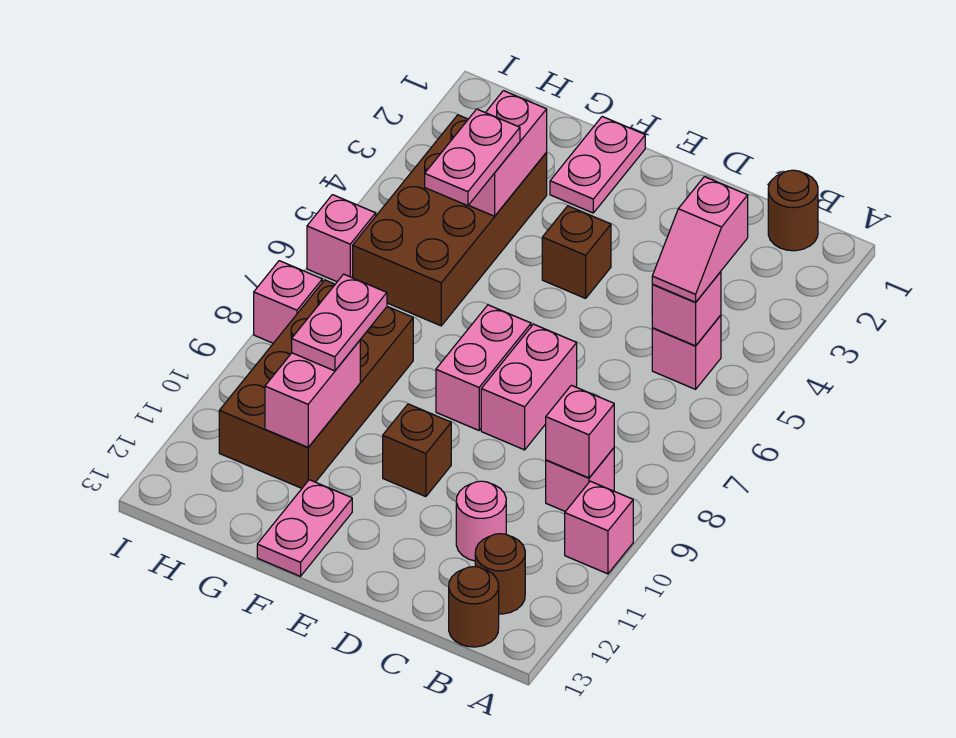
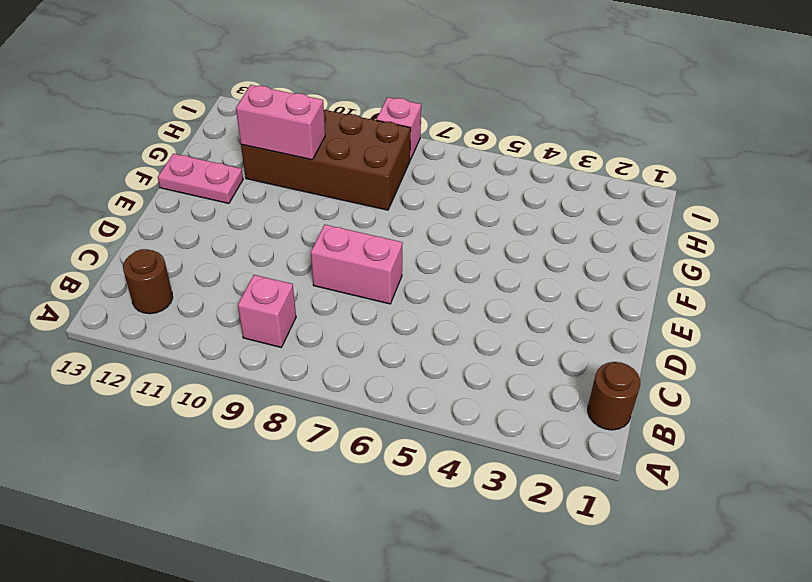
none -> pink brick A10 level 1
none -> pink brick B5 level 1
none -> brown round brick B13 level 1

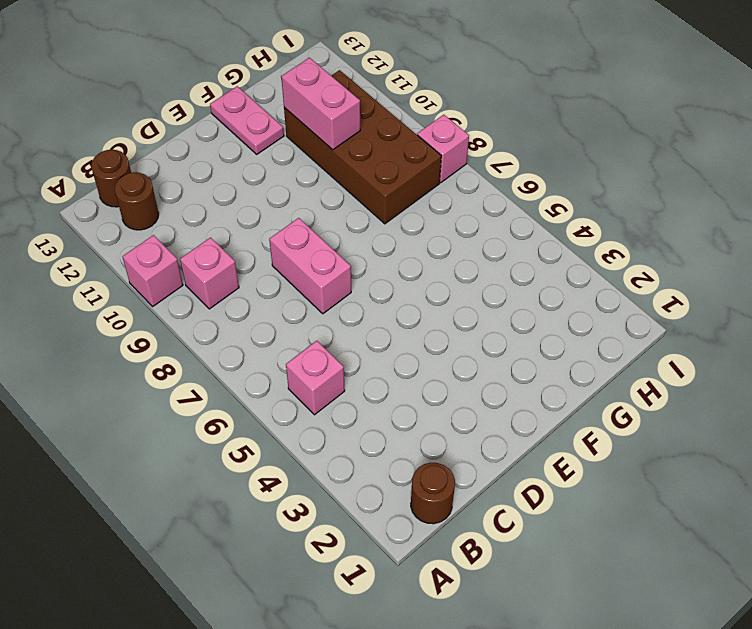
none -> pink round brick C11 level 1
none -> brown brick E4 level 1
none -> pink brick E7:E8 level 1

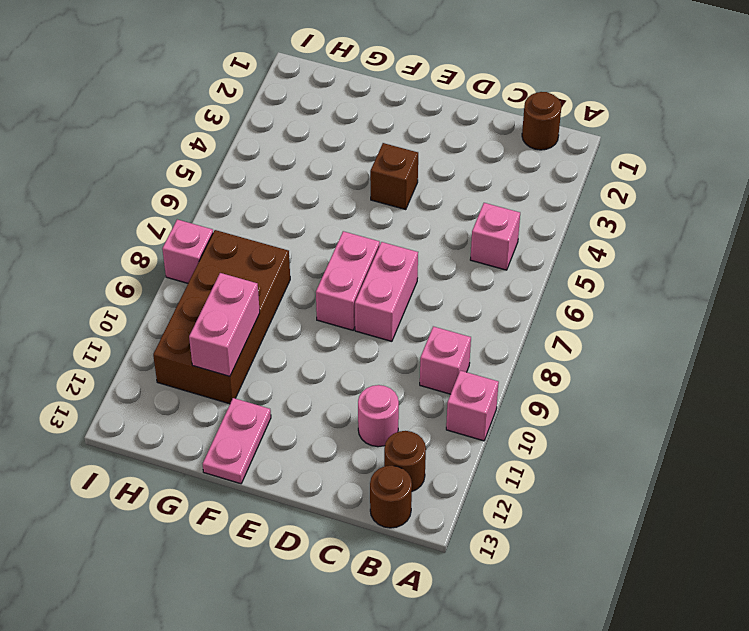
none -> brown brick E10 level 1
none -> pink plate F1:F2 level 1
none -> brown brick G3:H6 level 1

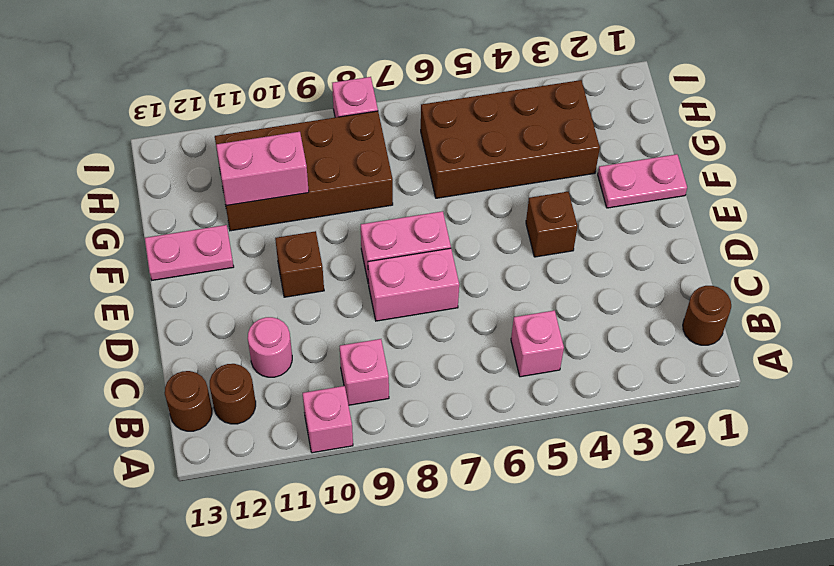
none -> pink brick I6 level 1
none -> pink brick B5 level 2
none -> pink brick B9 level 2

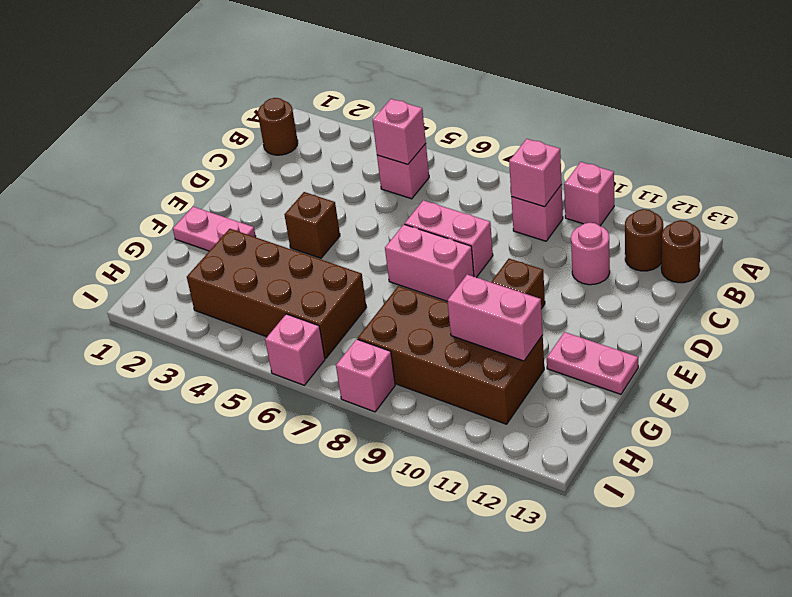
none -> pink brick G3:G4 level 2
none -> pink slope B4:B5 level 3 top 4
none -> pink plate G4:G5 level 3

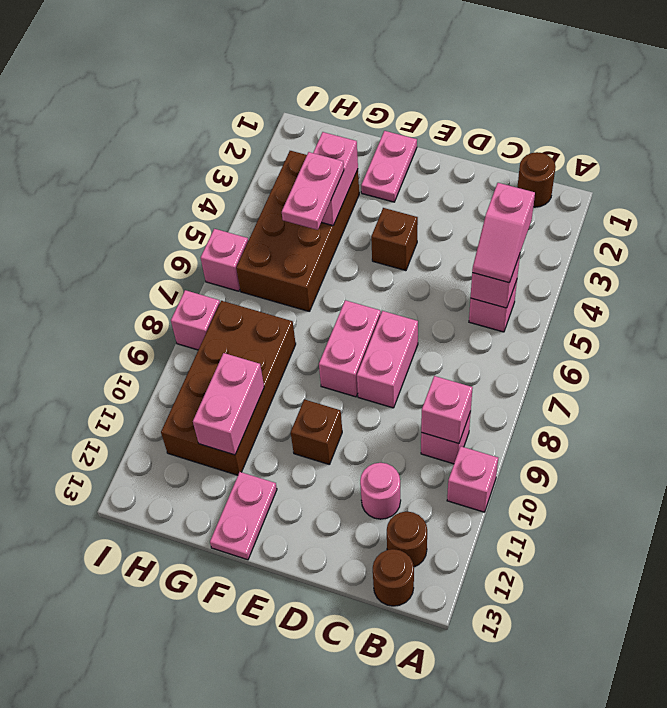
none -> pink plate G9:G10 level 3

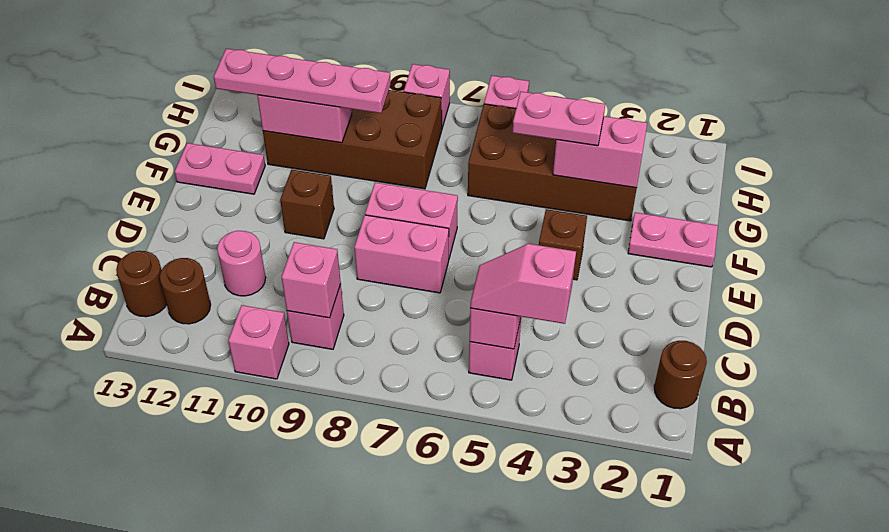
pink plate G9:G12 level 3 -> pink plate G9:G10 level 3

